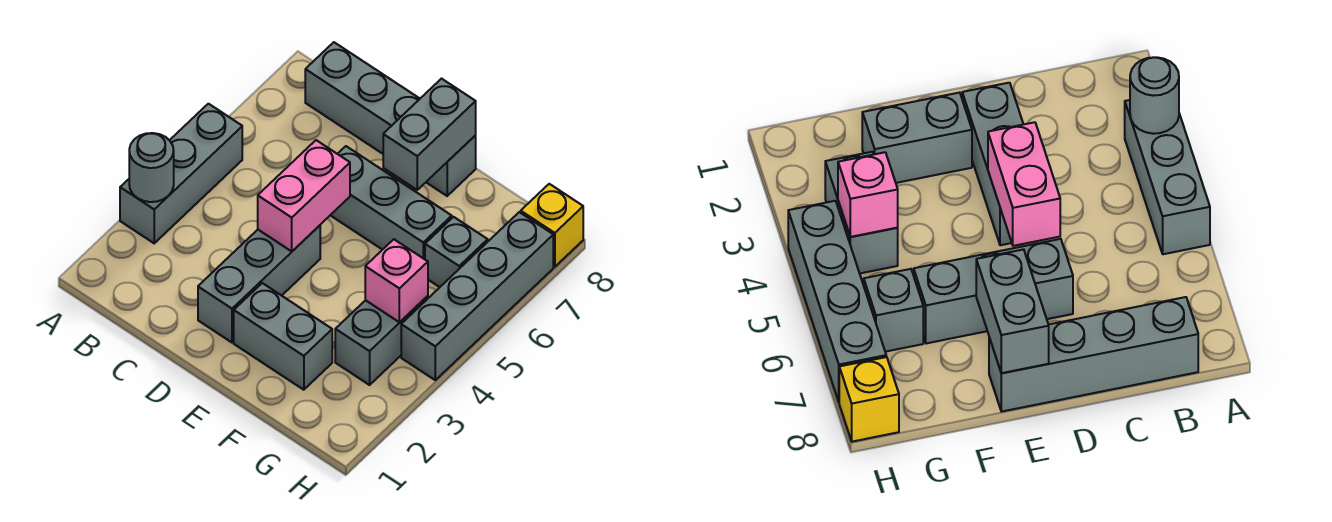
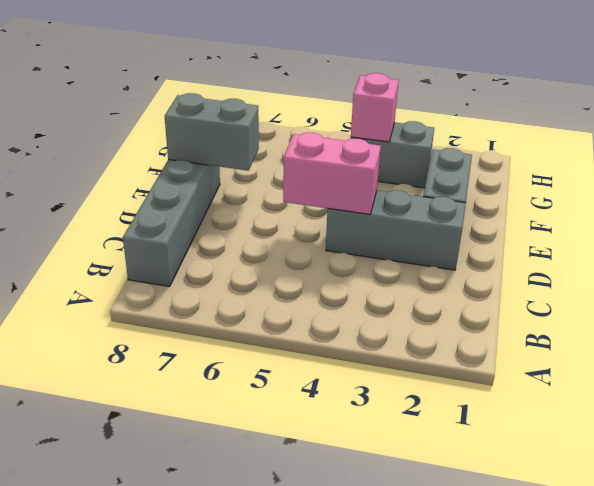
none -> grey brick A3:A5 level 1
none -> grey brick D6:F6 level 1
none -> grey brick G6 level 1

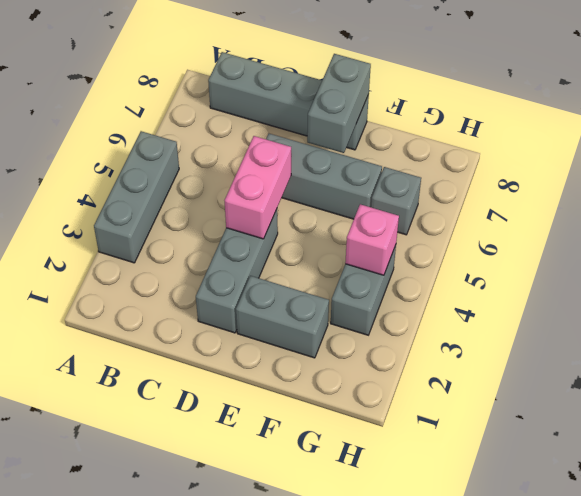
none -> grey brick H4:H7 level 1
none -> yellow brick H8 level 1
none -> grey round brick A3 level 2

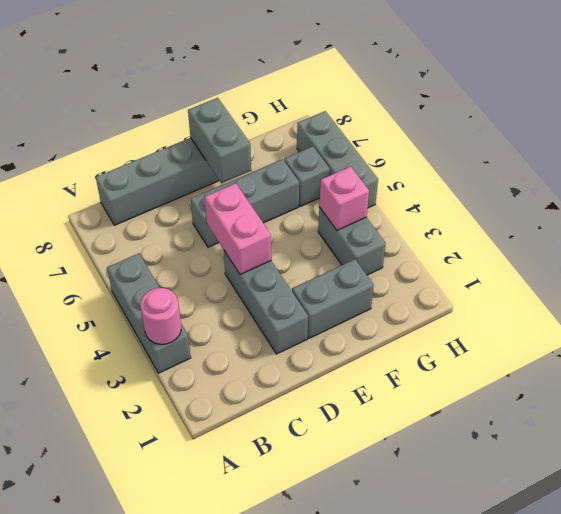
pink round brick A3 level 2 -> grey round brick A3 level 2
grey brick H5:H7 level 1 -> grey brick H4:H7 level 1
none -> yellow brick H8 level 1

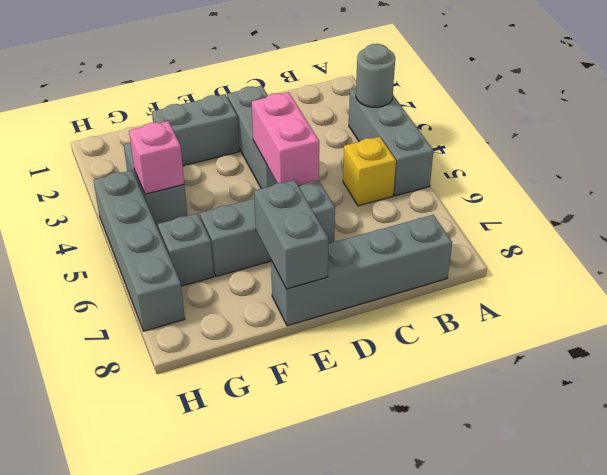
yellow brick B5 level 1 -> yellow brick H8 level 1

